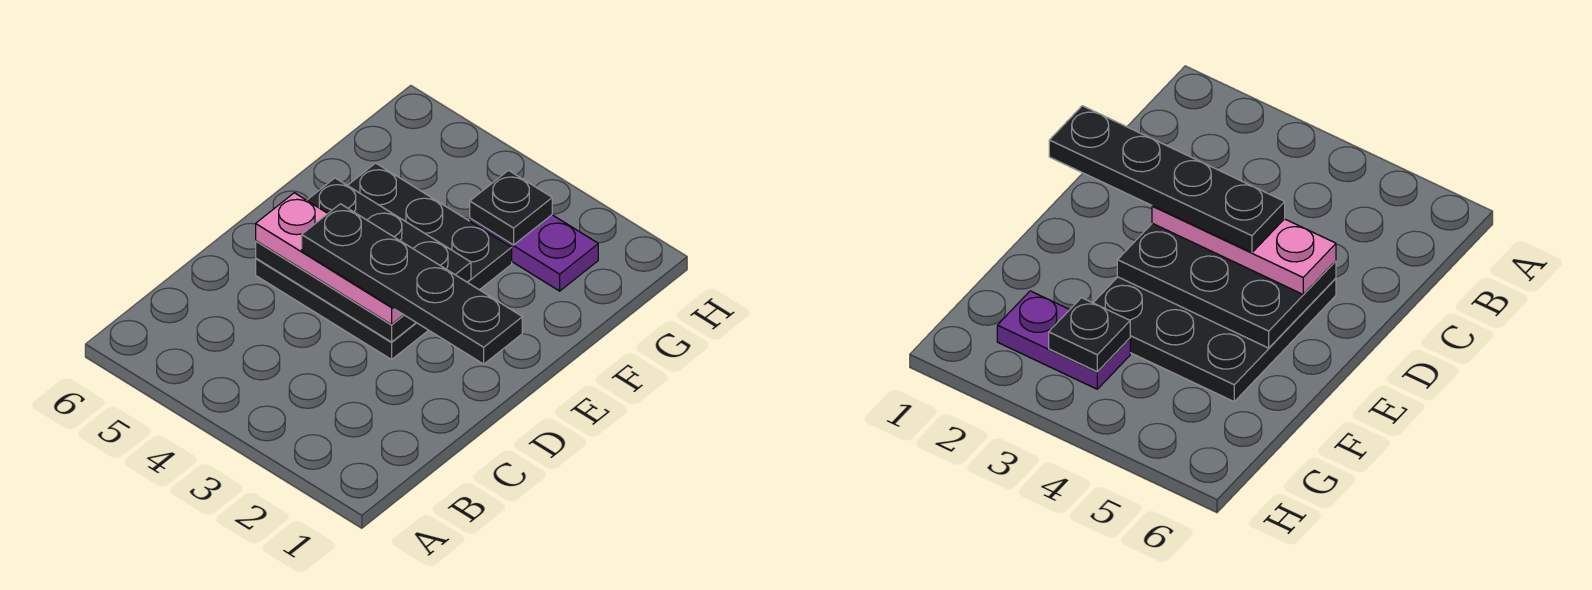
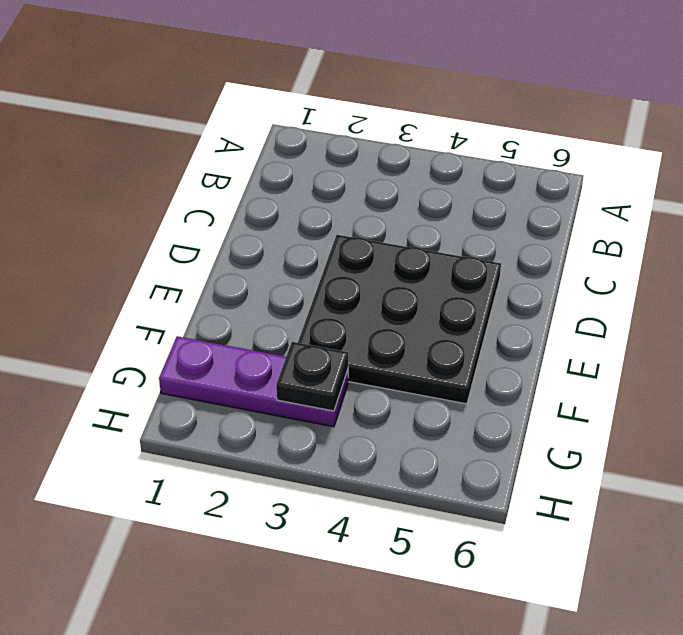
purple plate G1:G3 level 1 -> purple plate G2:G3 level 1
none -> black plate D3:E5 level 2
none -> pink plate D3:D5 level 3

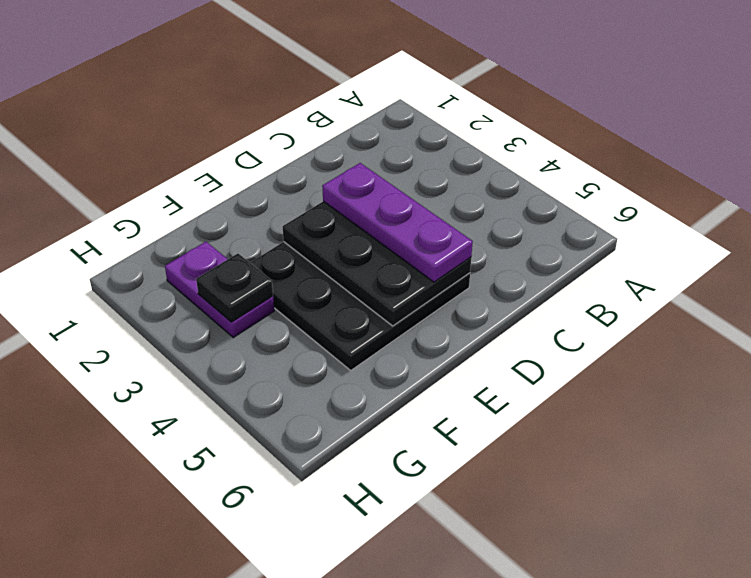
purple plate D3:D5 level 3 -> pink plate D3:D5 level 3
none -> black plate D1:D4 level 4

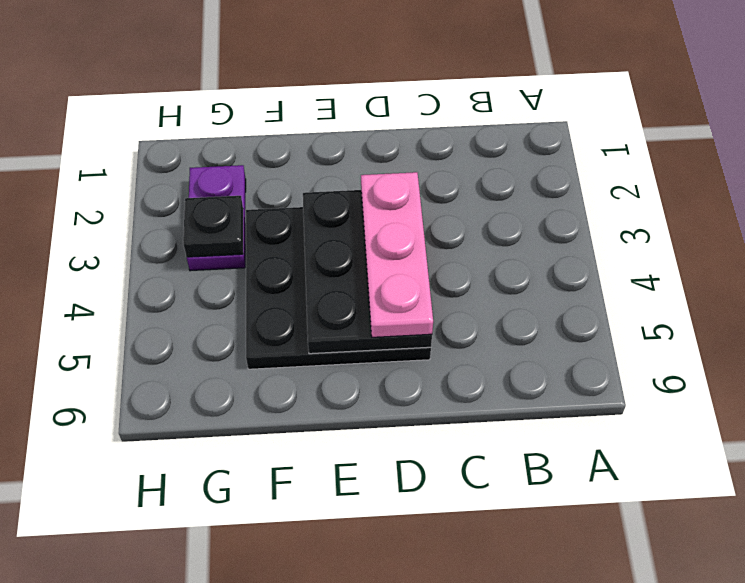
none -> black plate D1:D4 level 4

